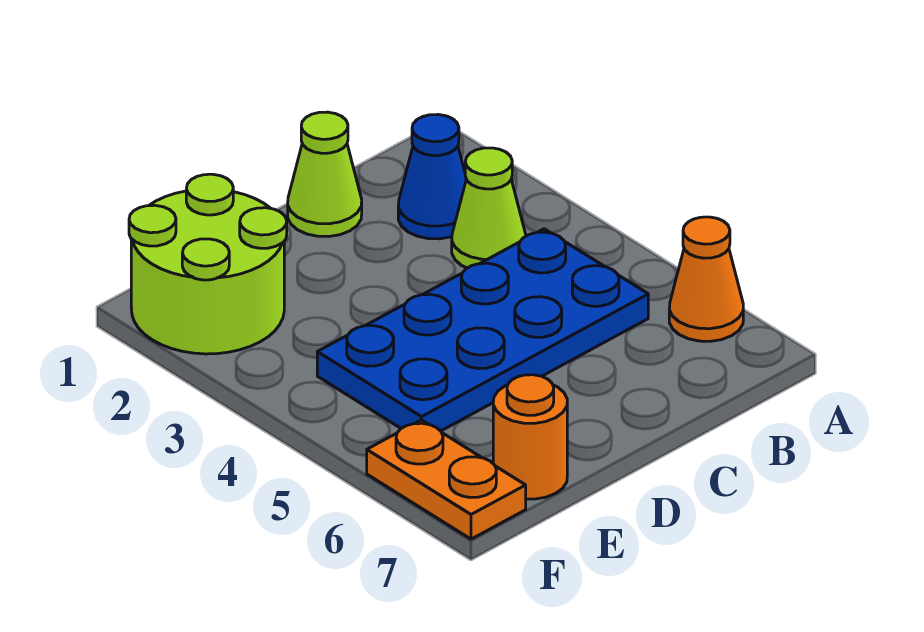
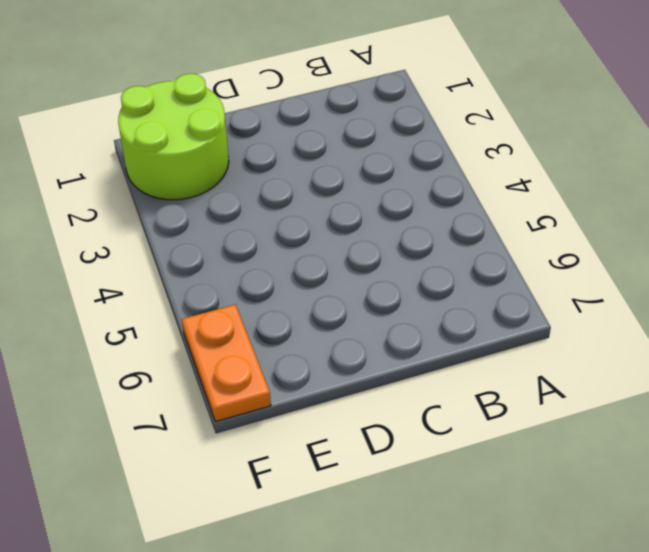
none -> orange cone A6 level 1
none -> blue cone B2 level 1

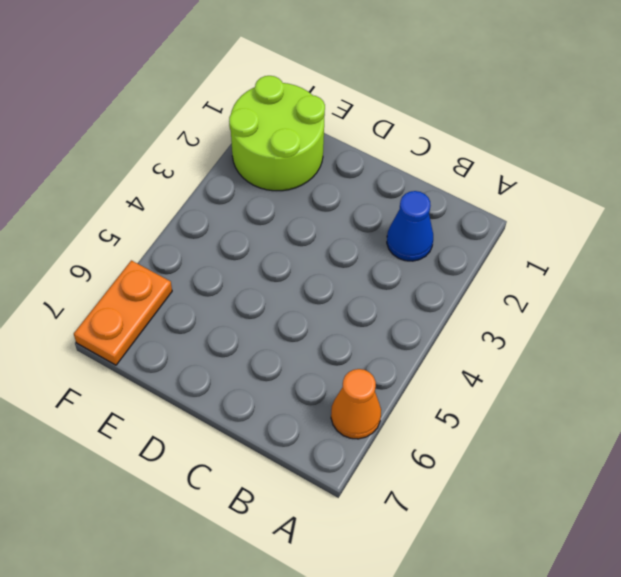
none -> lime cone B3 level 1
none -> blue plate B4:E5 level 1

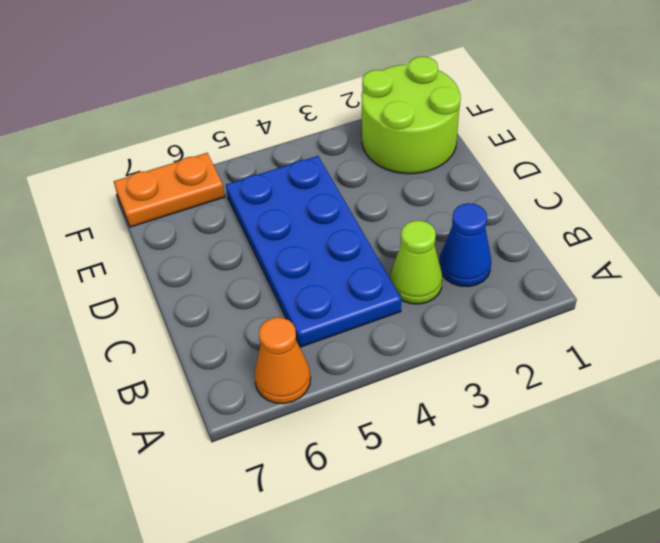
none -> lime cone C1 level 1
none -> orange round brick E7 level 1

